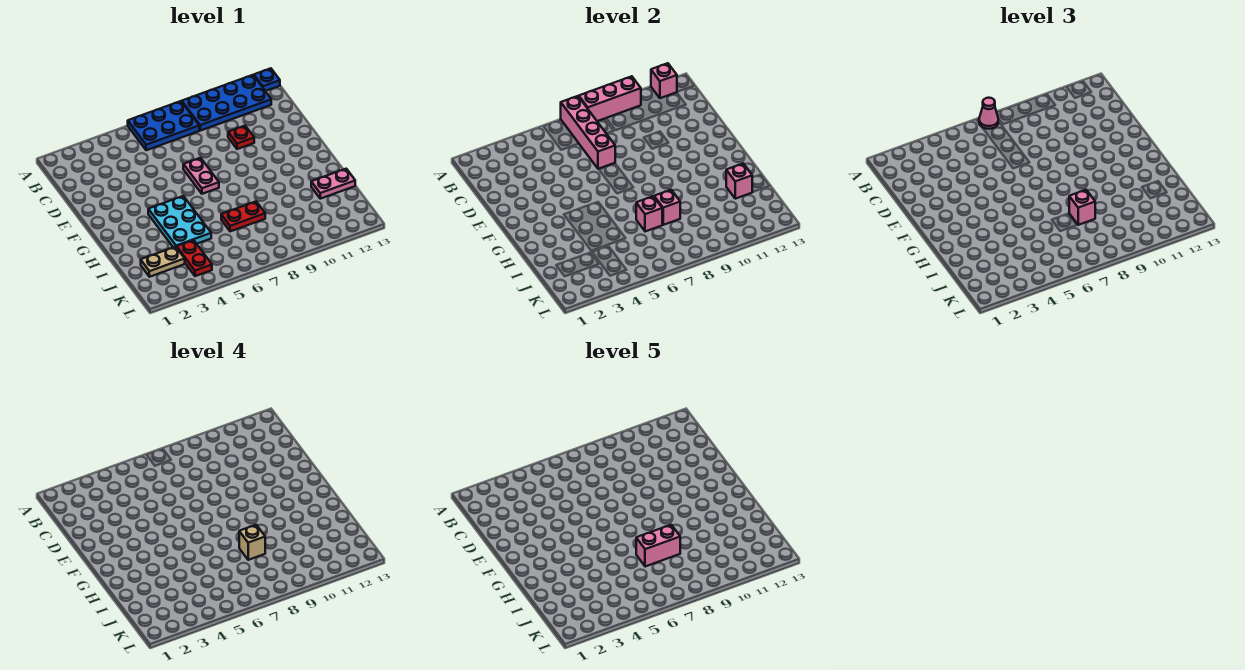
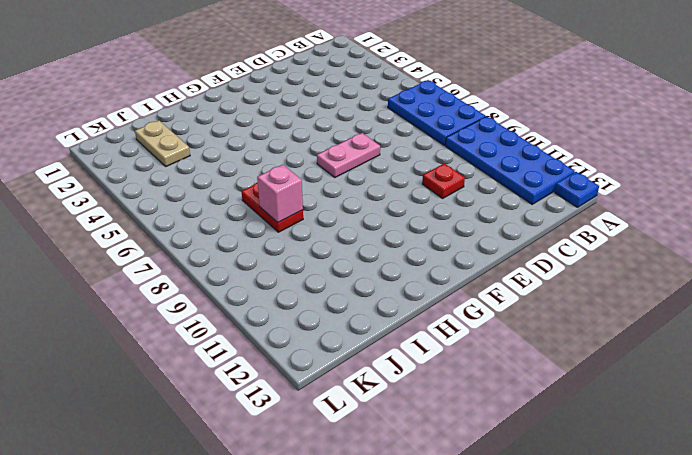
none -> cyan plate G4:I5 level 1
none -> pink plate I12:I13 level 1
none -> red plate J4:K4 level 1

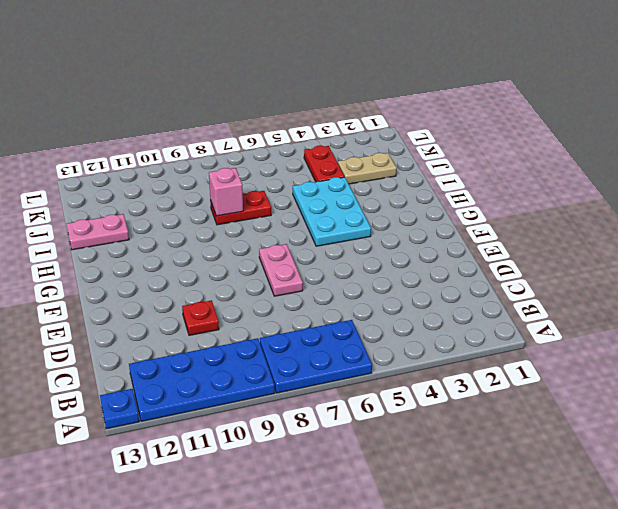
none -> pink brick A7:D7 level 2
none -> pink brick A8:A10 level 2
none -> pink brick A12 level 2

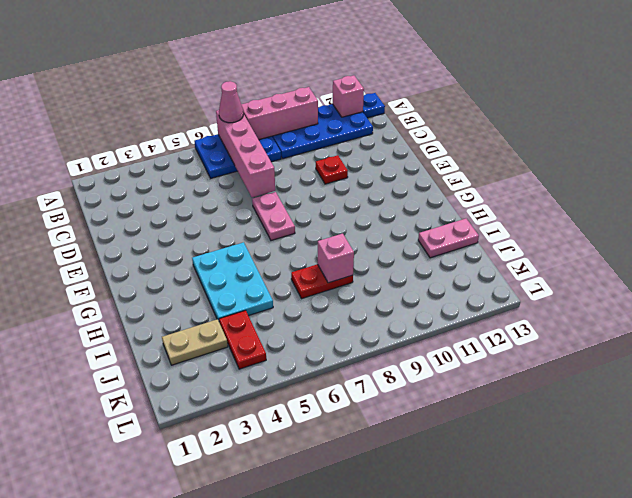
none -> pink brick I7 level 2
none -> pink brick I12 level 2
none -> pink brick I8 level 3

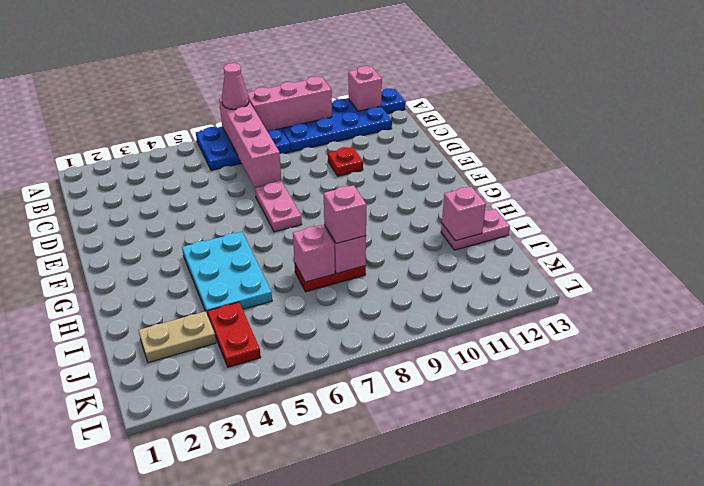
none -> tan brick I8 level 4
none -> pink brick I7:I8 level 5

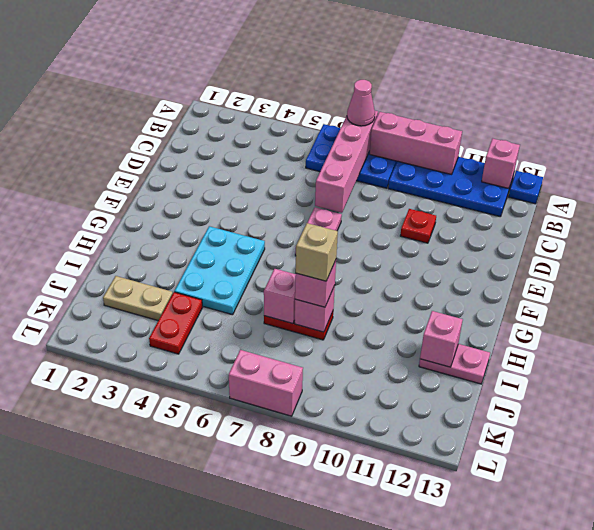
pink brick L7:L8 level 1 -> pink brick I7:I8 level 5

